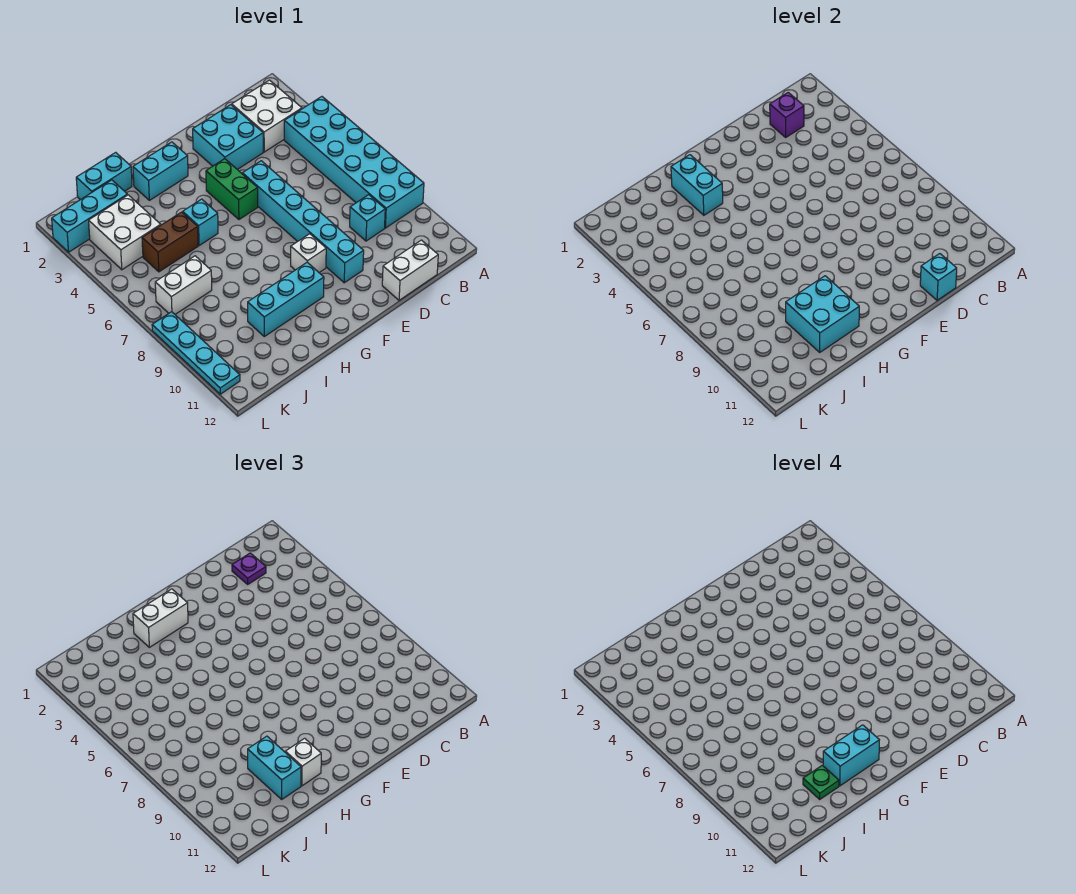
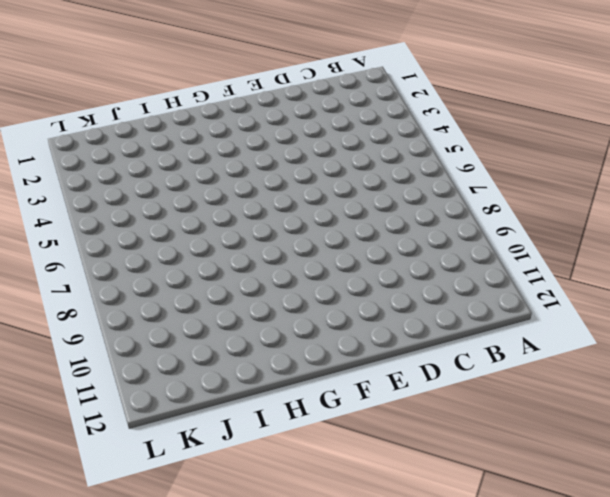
none -> cyan brick A4:B9 level 1
none -> white brick B2:C3 level 1
none -> cyan brick C9 level 1

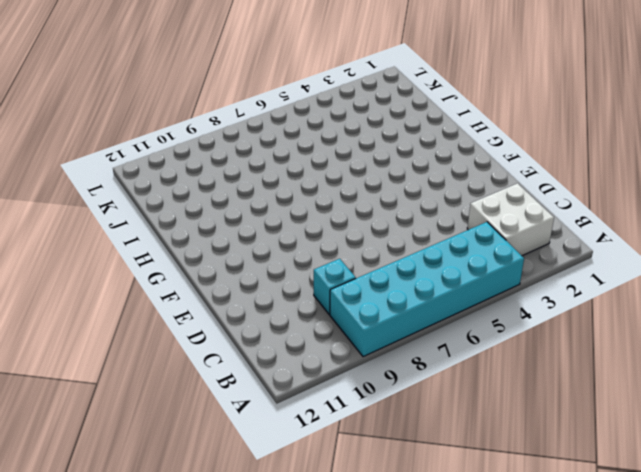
none -> white brick C12:D12 level 1
none -> cyan brick D2:E3 level 1
none -> cyan brick E5:E10 level 1

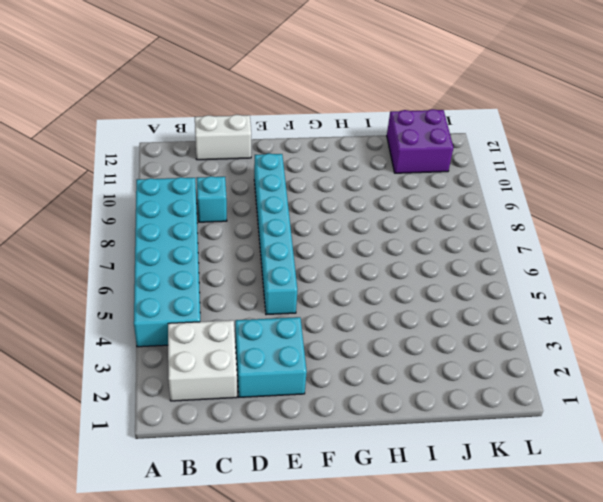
purple brick J11:K12 level 1 -> none
none -> green brick F4:F5 level 1
none -> white brick F9 level 1
none -> cyan brick G2:H2 level 1

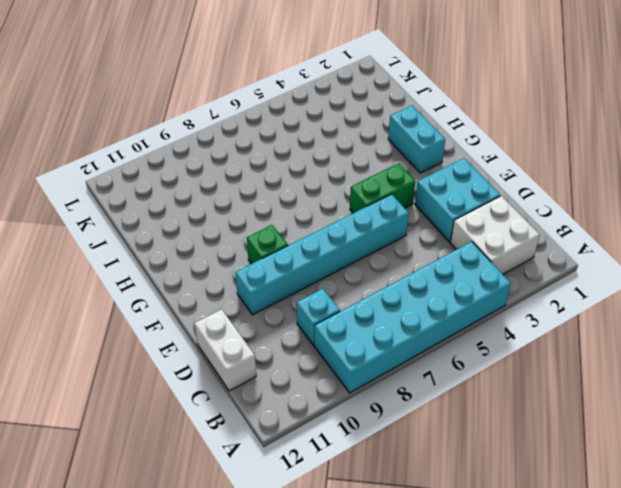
green brick F9 level 1 -> white brick F9 level 1
none -> cyan brick G10:I10 level 1
none -> cyan brick H5 level 1
none -> cyan brick I1:J1 level 1

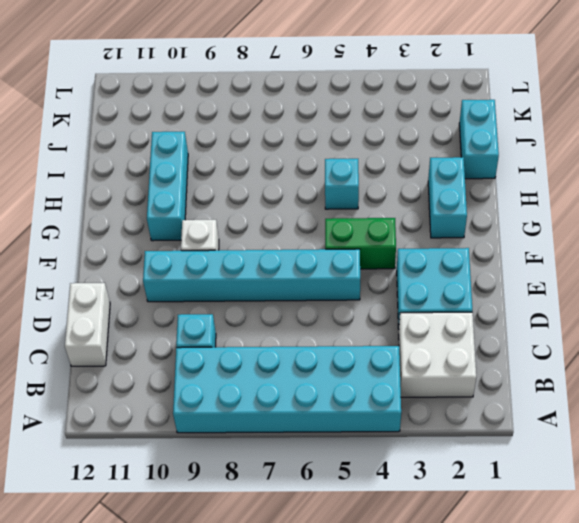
none -> brown brick I5:J5 level 1
none -> cyan brick J2:L2 level 1
none -> white brick J3:K4 level 1

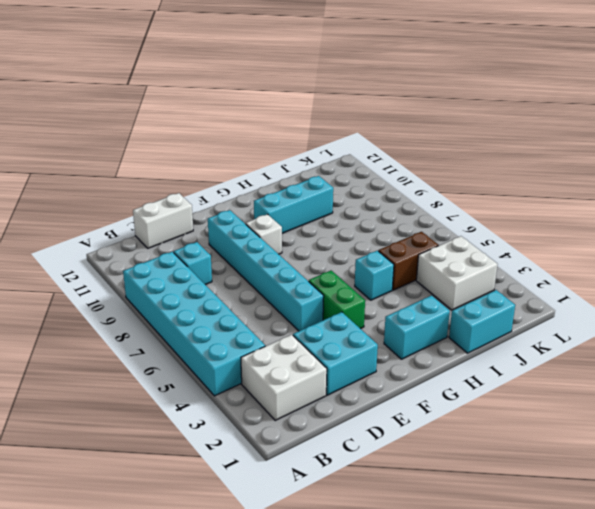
none -> cyan brick J2:L2 level 1
none -> white brick J7:K7 level 1
none -> cyan plate L8:L11 level 1

